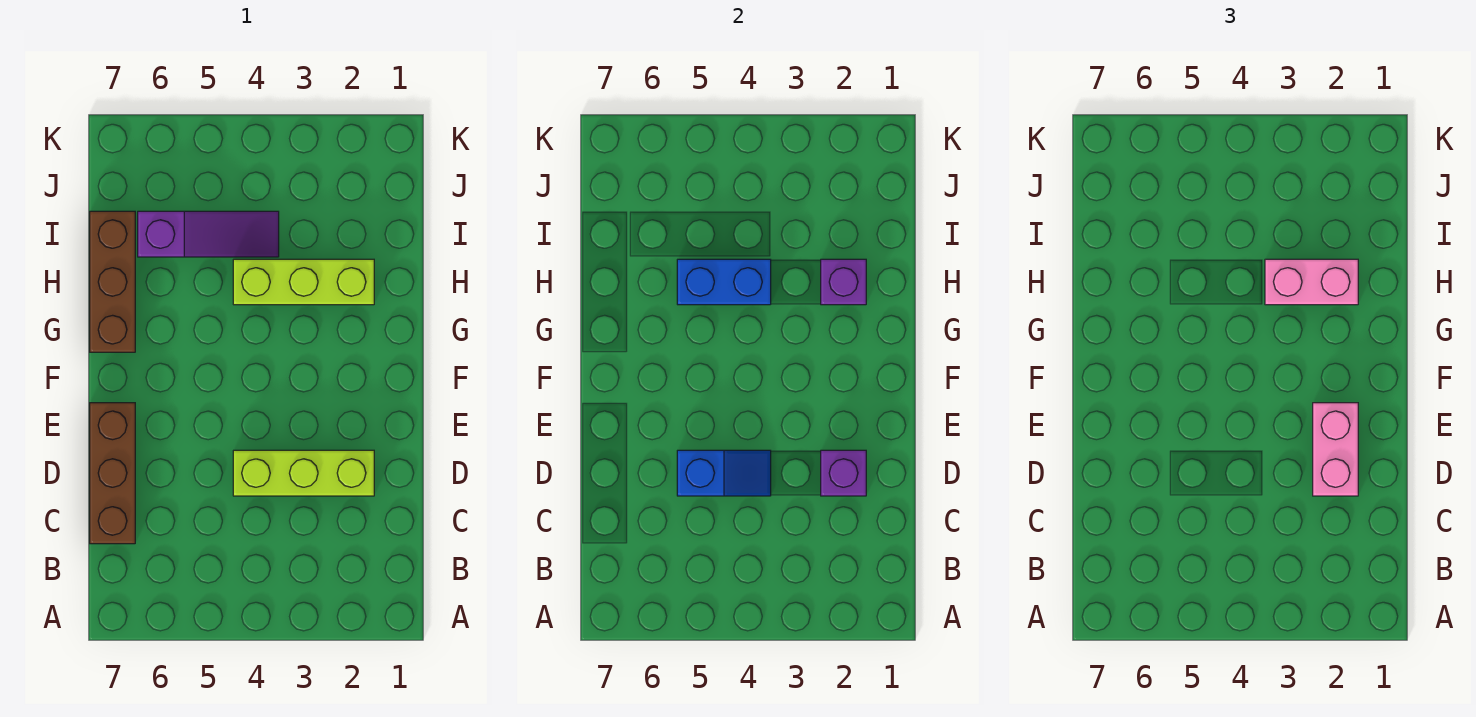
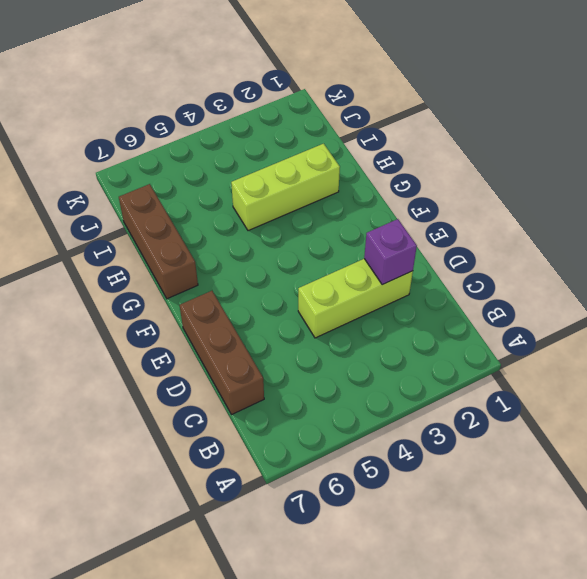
none -> purple slope I4:I6 level 1 top 6
none -> blue slope D4:D5 level 2 top 5

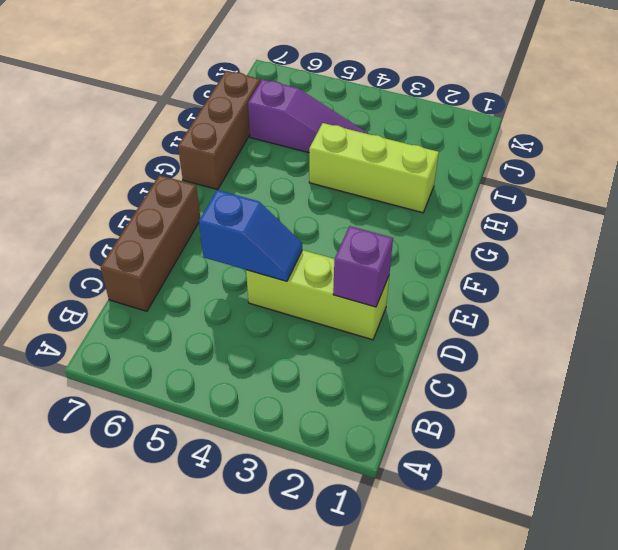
none -> purple brick H2 level 2
none -> blue brick H4:H5 level 2

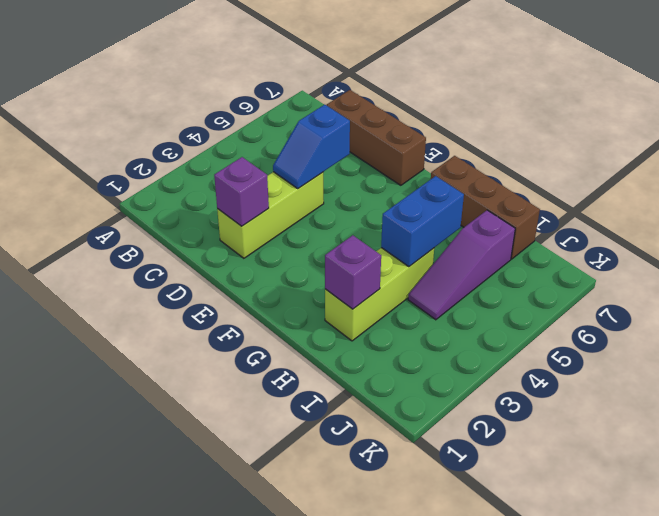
none -> pink brick D2:E2 level 3
none -> pink brick H2:H3 level 3

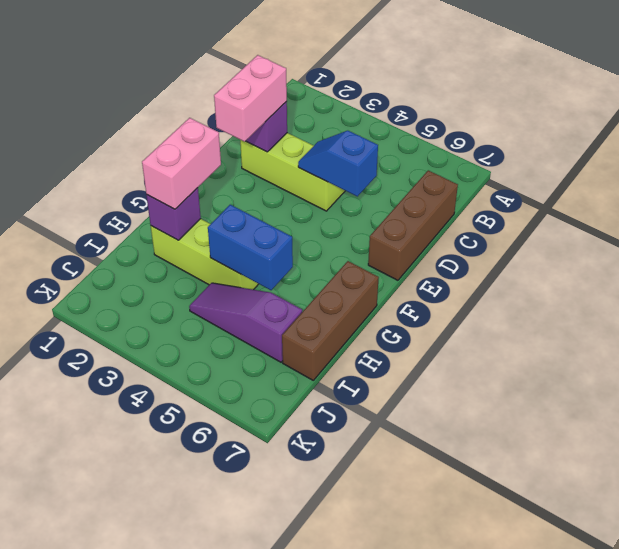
pink brick G2:H2 level 3 -> pink brick H2:H3 level 3

